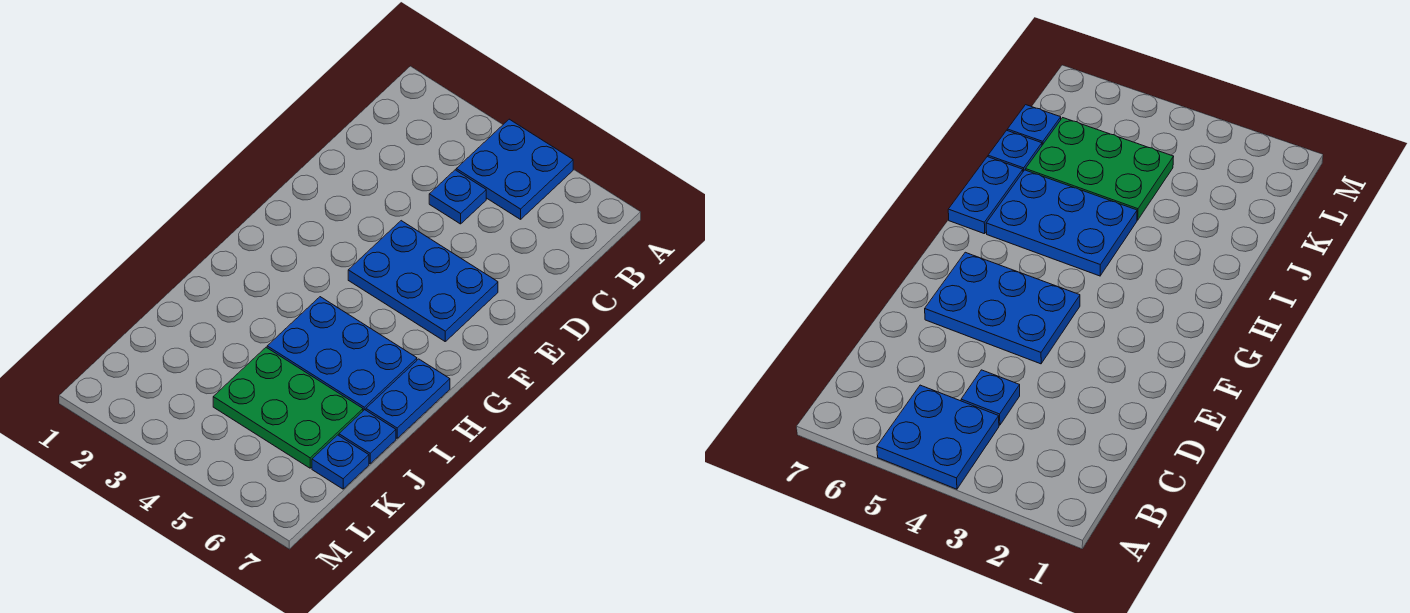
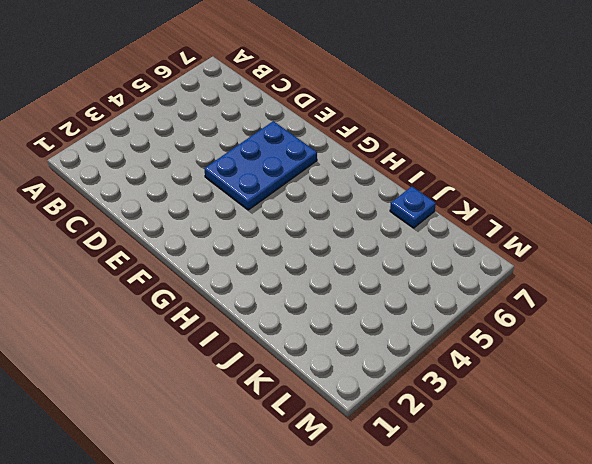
none -> blue plate A4:B5 level 1
none -> blue plate C4 level 1

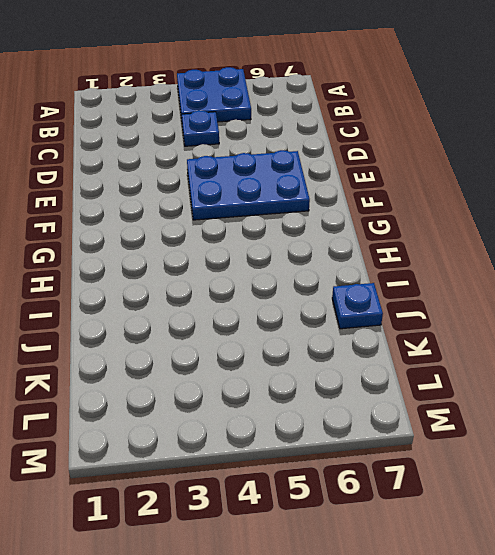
none -> blue plate H4:I6 level 1
none -> blue plate H7:I7 level 1

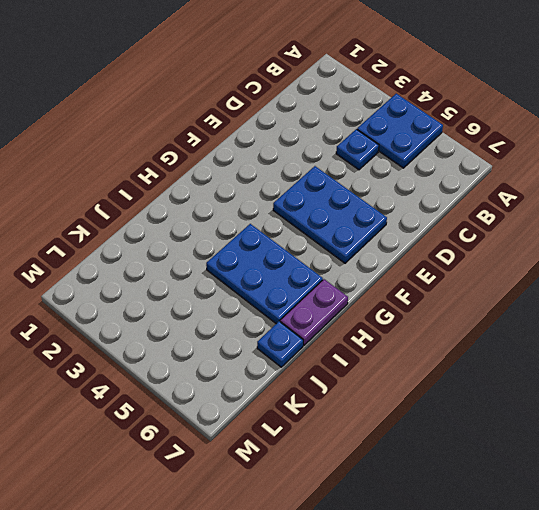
purple plate H7:I7 level 1 -> blue plate H7:I7 level 1
none -> green plate J4:K6 level 1
none -> blue plate K7 level 1

